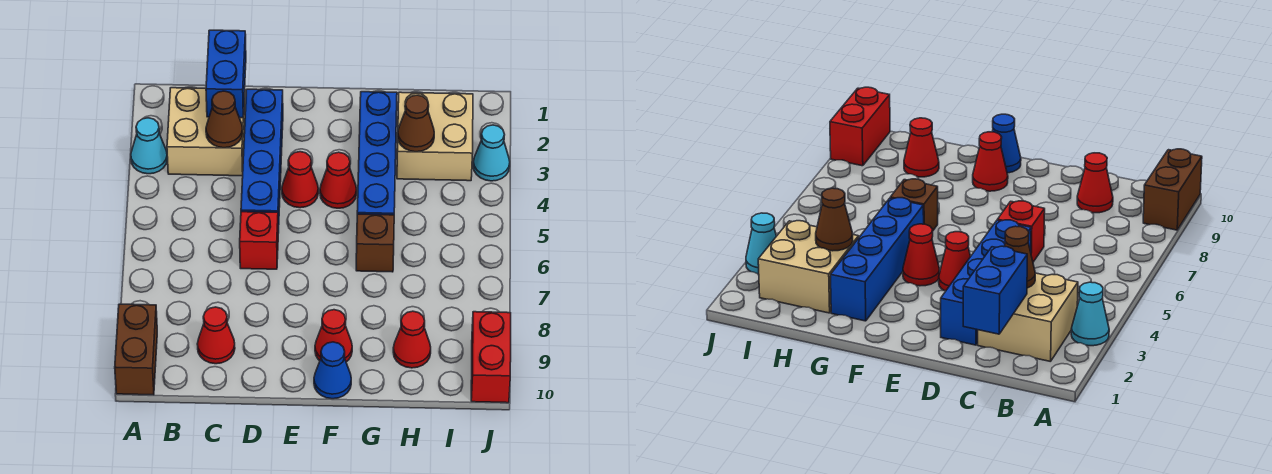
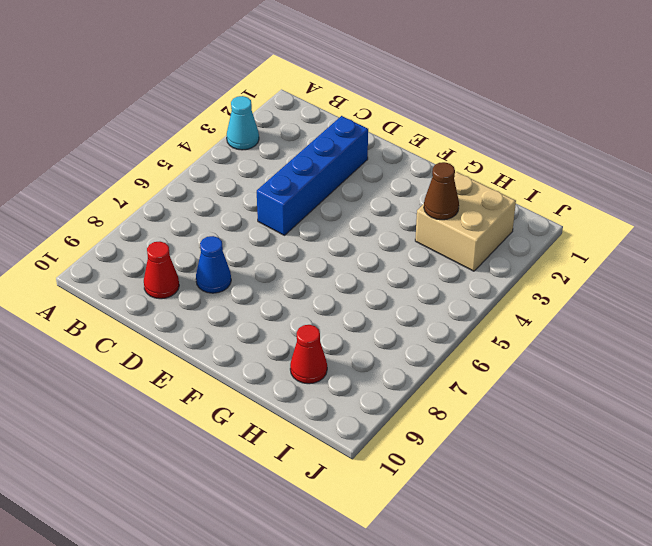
blue cone D8 level 1 -> blue cone F10 level 1
none -> brown brick A9:A10 level 1
none -> tan brick B2:C3 level 1
none -> red brick D6 level 1

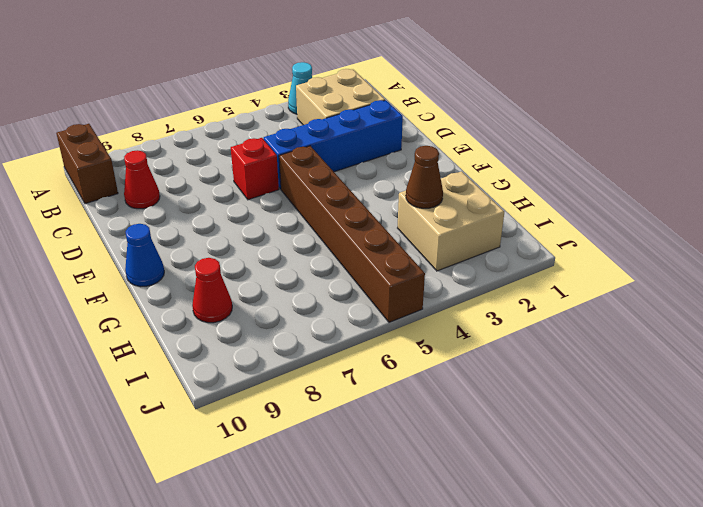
brown brick A10:B10 level 1 -> brown brick A9:A10 level 1
brown brick E5:J5 level 1 -> blue brick G2:G5 level 1
none -> red cone E4 level 1
none -> red cone F4 level 1
none -> red cone F9 level 1

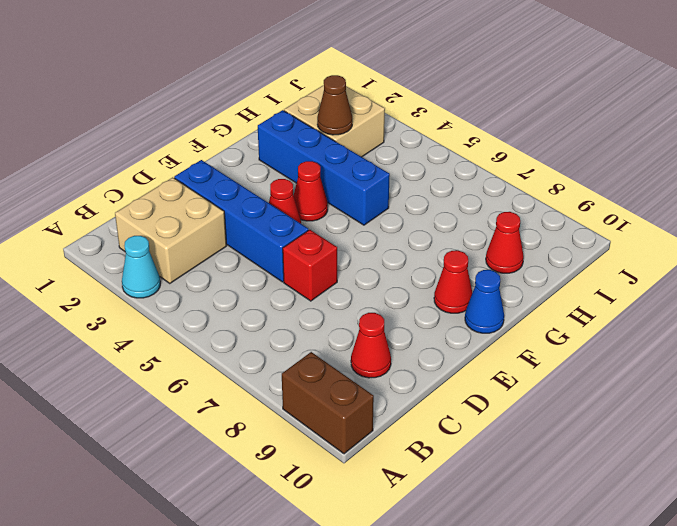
none -> brown brick G6 level 1
none -> cyan cone J3 level 1
none -> red brick J9:J10 level 1

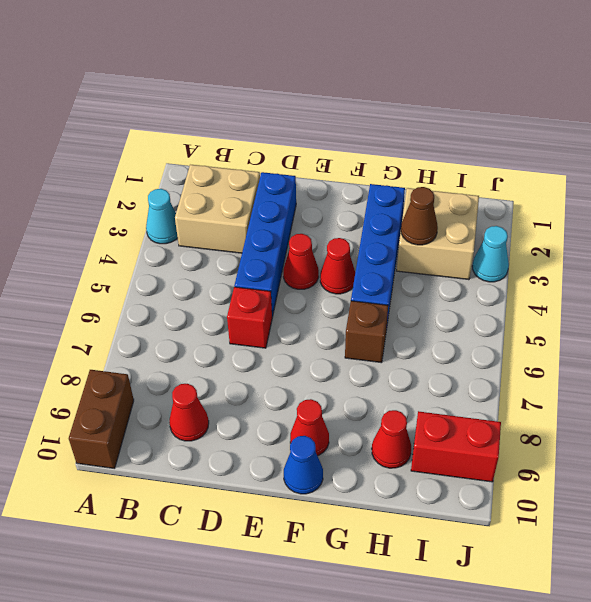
red brick I9:J9 level 1 -> red brick J9:J10 level 1
none -> blue brick C1:C2 level 2
none -> brown cone C3 level 2

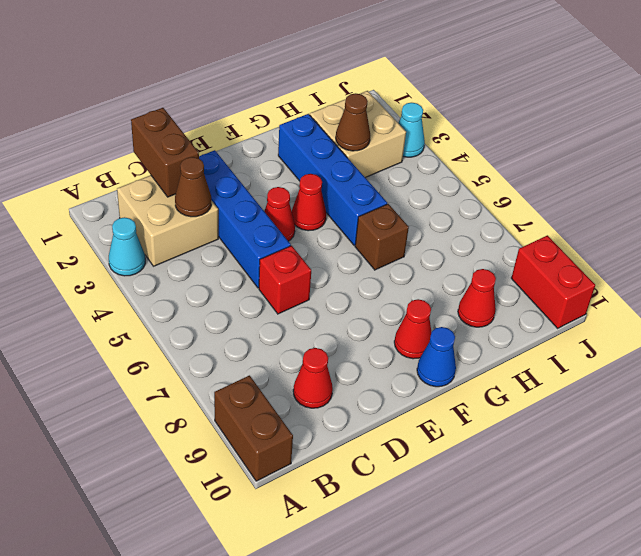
brown brick C1:C2 level 2 -> blue brick C1:C2 level 2

